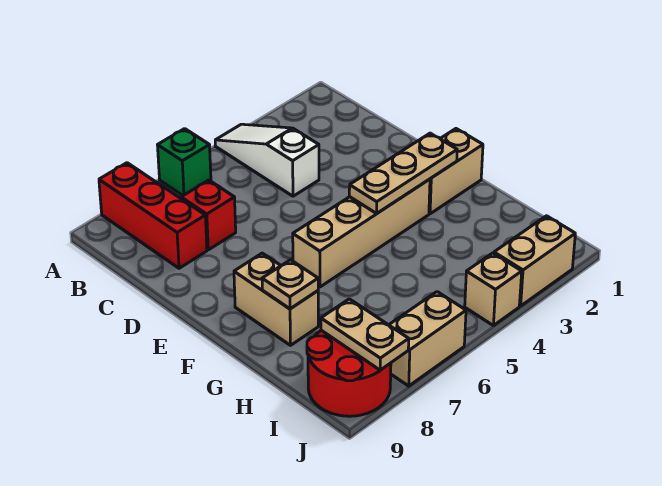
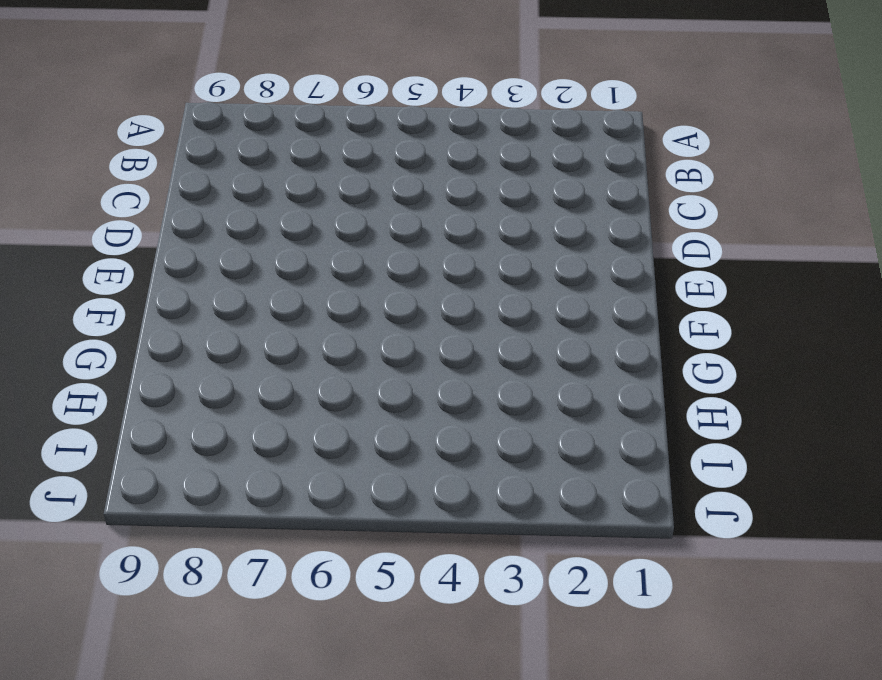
none -> white slope A4:C4 level 1 top C
none -> green brick A6 level 1
none -> red brick A8:C8 level 1

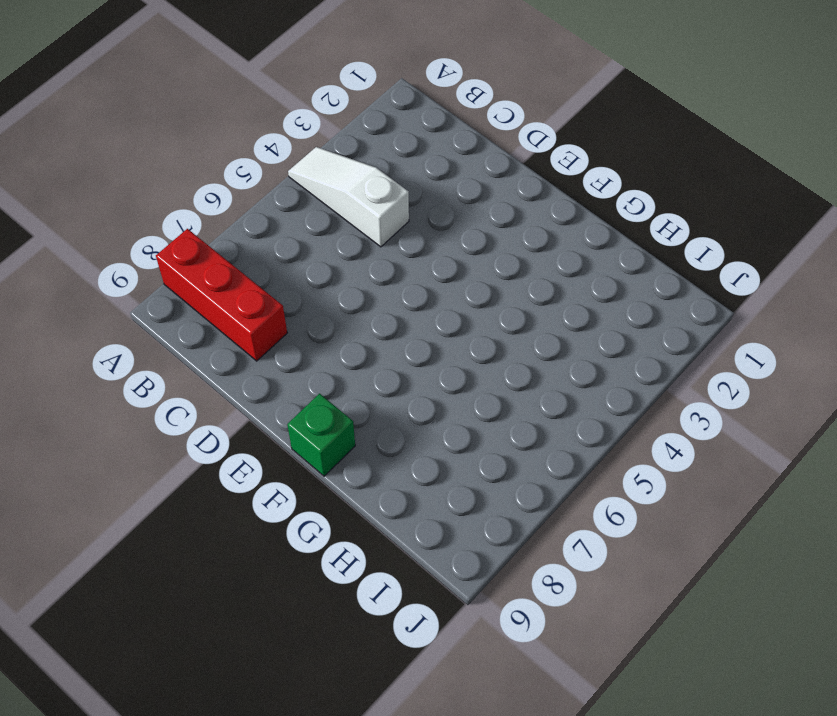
green brick F9 level 1 -> green brick A6 level 1
none -> red brick C7 level 1
none -> tan brick F1:F2 level 1
none -> tan brick F3:F6 level 1

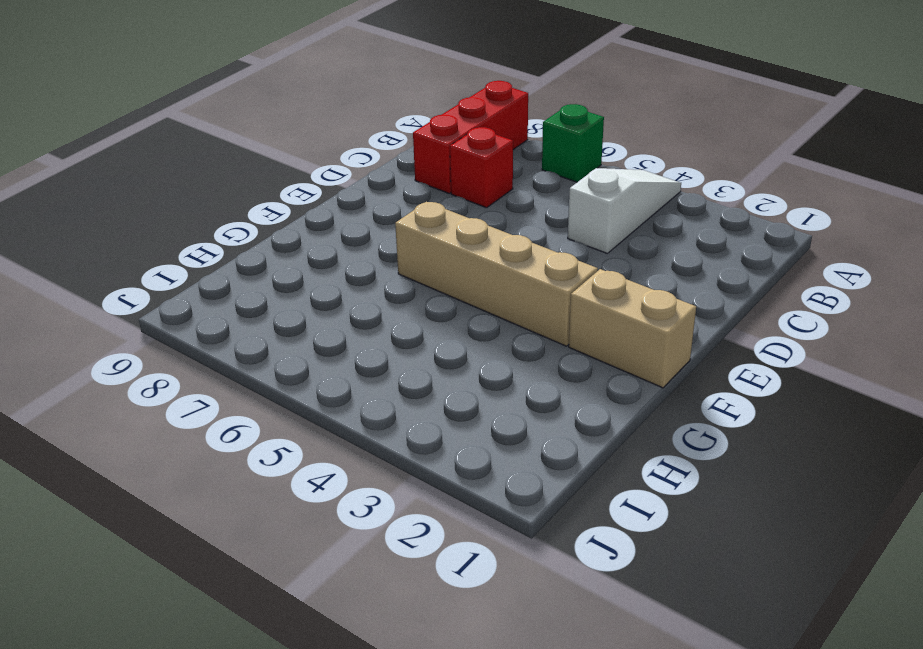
none -> tan brick F8:G8 level 1
none -> red round brick I8:J9 level 1
none -> tan brick J2:J3 level 1

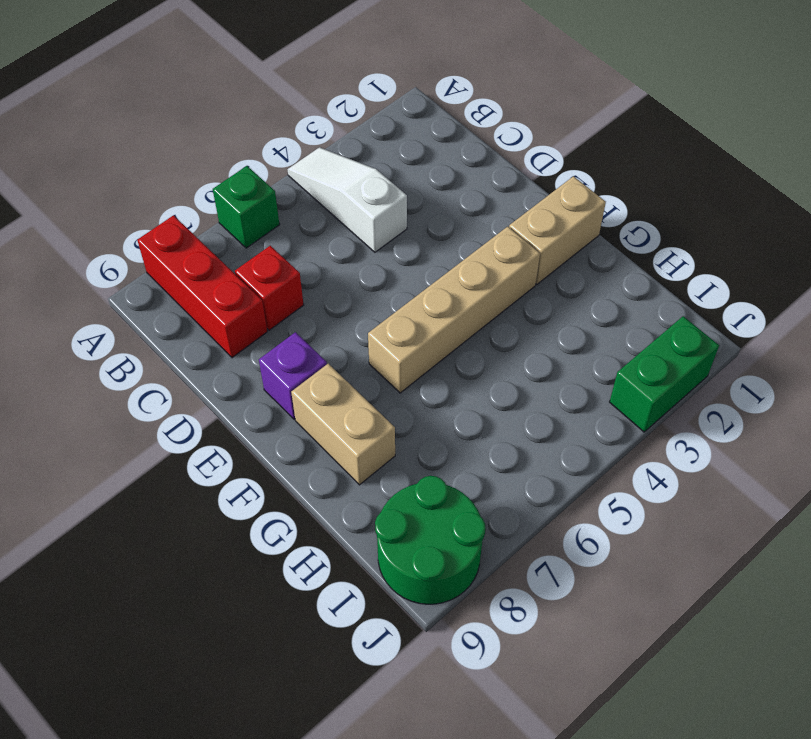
purple brick E8 level 1 -> none
green round brick I8:J9 level 1 -> red round brick I8:J9 level 1
green brick J2:J3 level 1 -> tan brick J2:J3 level 1
none -> tan brick J4 level 1
none -> tan brick J6:J7 level 1
none -> tan plate F2:F4 level 2

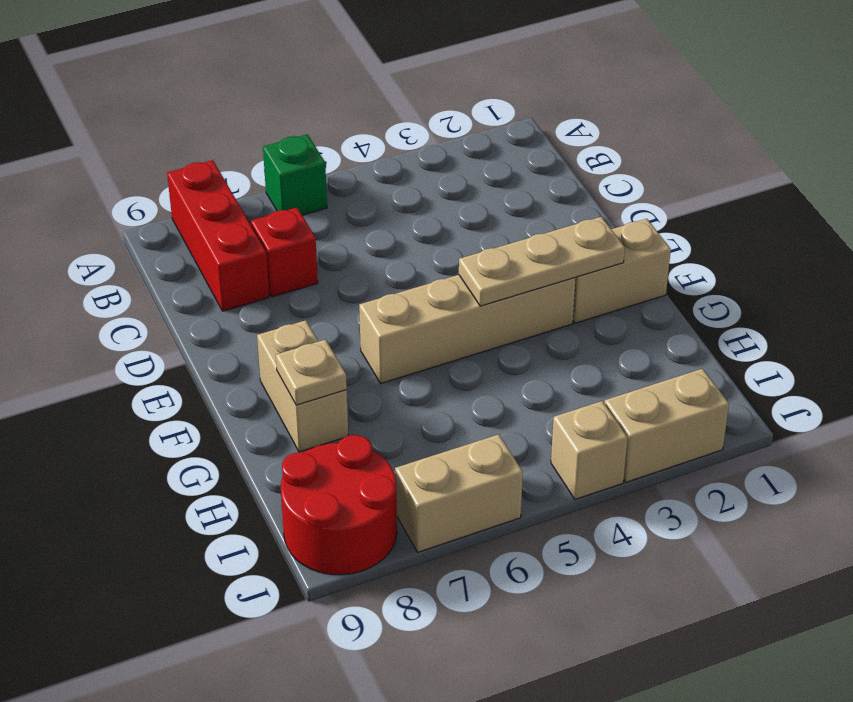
none -> white slope A4:C4 level 1 top C
none -> tan plate I8:J8 level 2

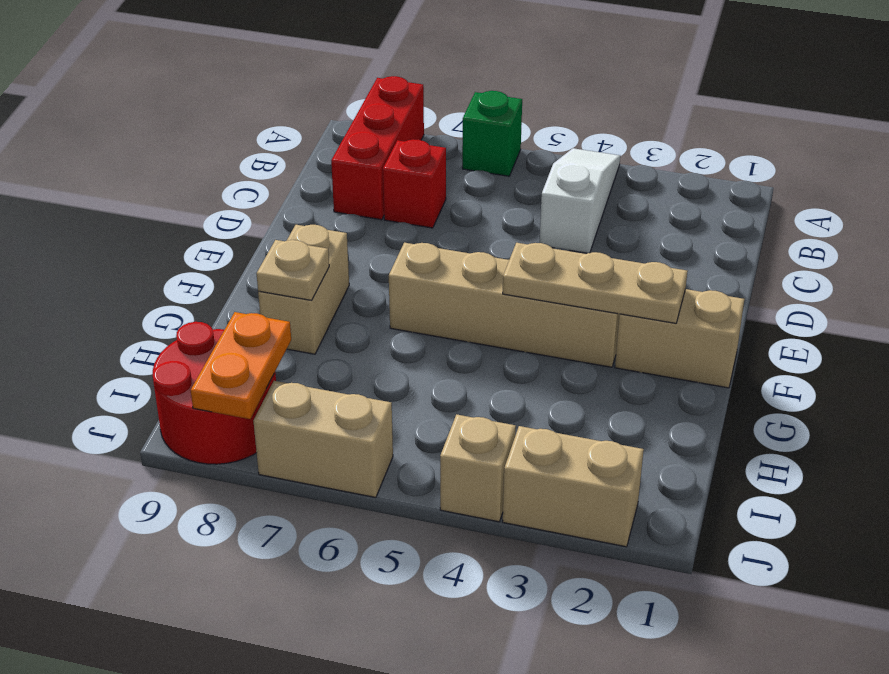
orange plate I8:J8 level 2 -> tan plate I8:J8 level 2

